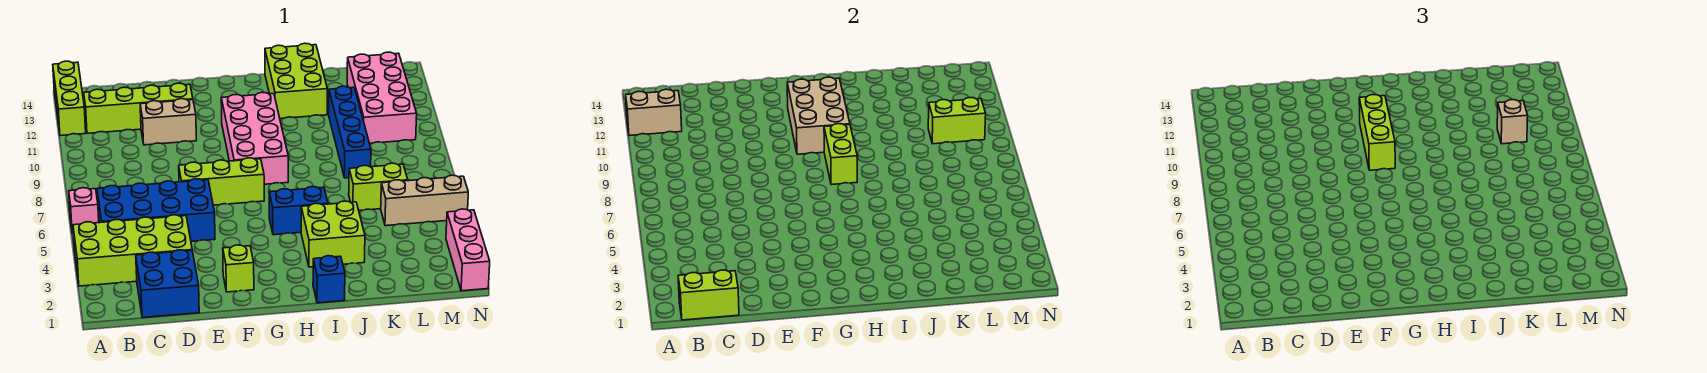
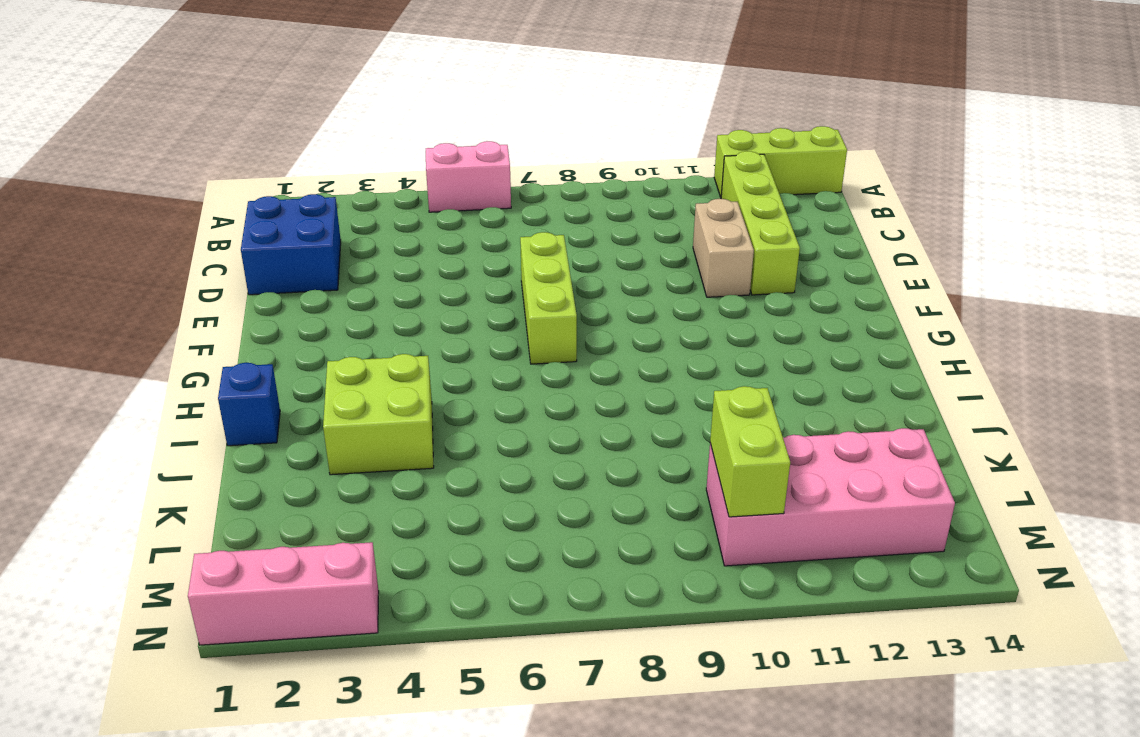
pink brick A5:A6 level 1 -> pink brick A6 level 1
none -> lime brick A3:D4 level 1
none -> blue brick B5:E6 level 1
none -> lime brick F2 level 1

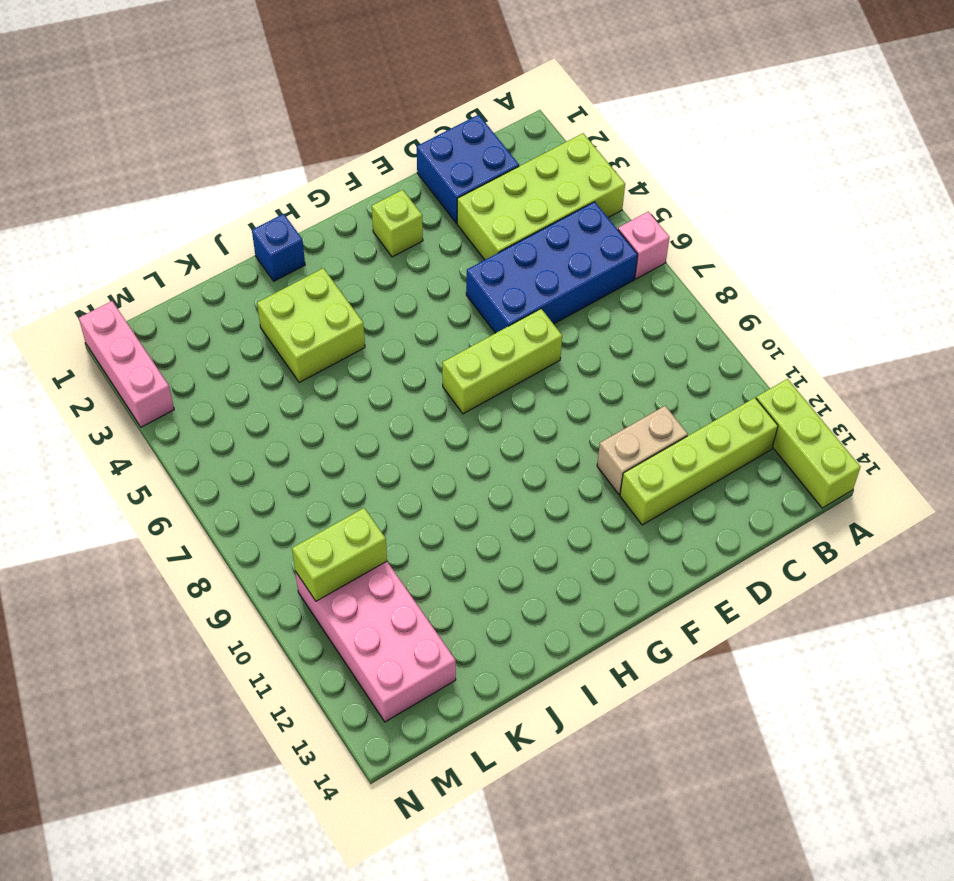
none -> pink brick G8:H11 level 1
none -> blue brick H5:I5 level 1
none -> lime brick I12:J14 level 1

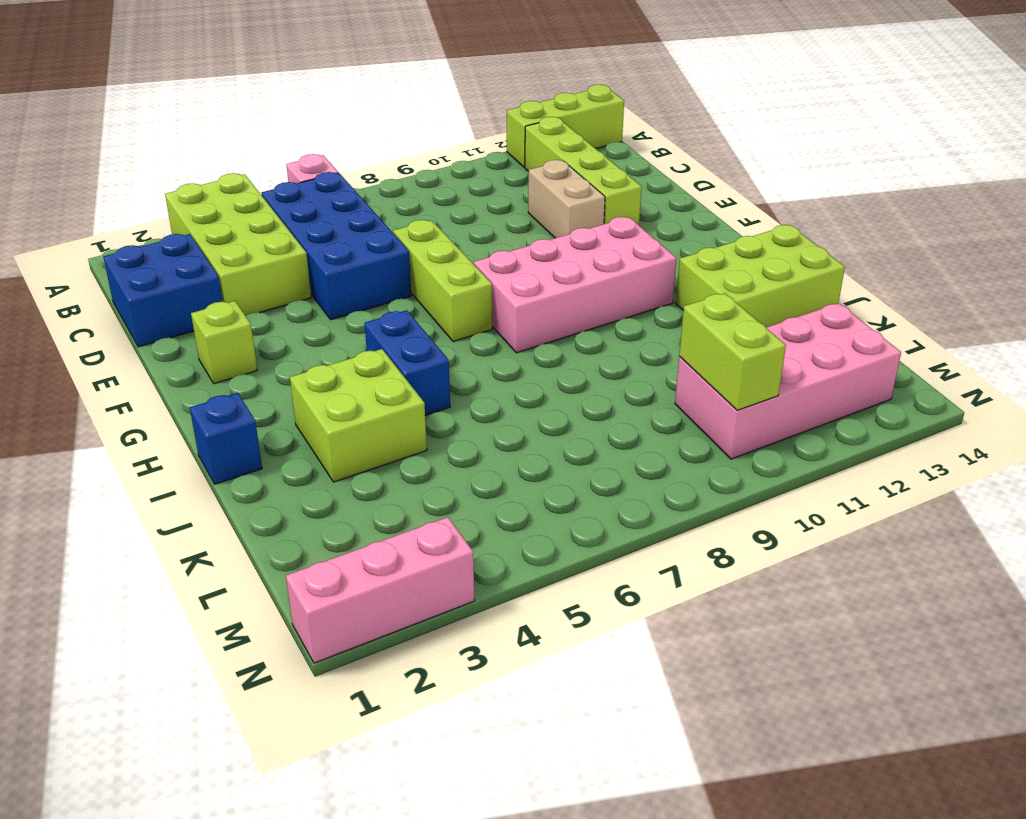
none -> lime brick K6:L6 level 1
none -> blue brick K8:K11 level 1
none -> tan brick L5:N5 level 1

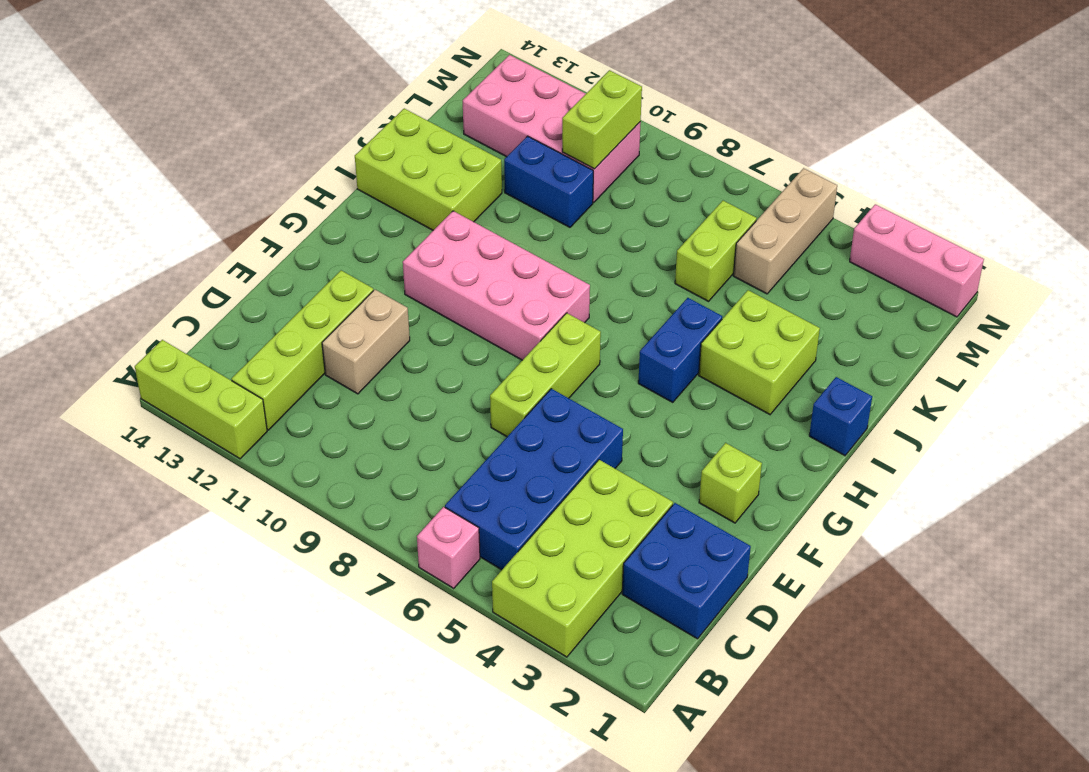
blue brick K10:K11 level 1 -> blue brick K8:K11 level 1
none -> tan brick A12:B12 level 2
none -> lime brick B1:C1 level 2
none -> tan brick G10:H12 level 2

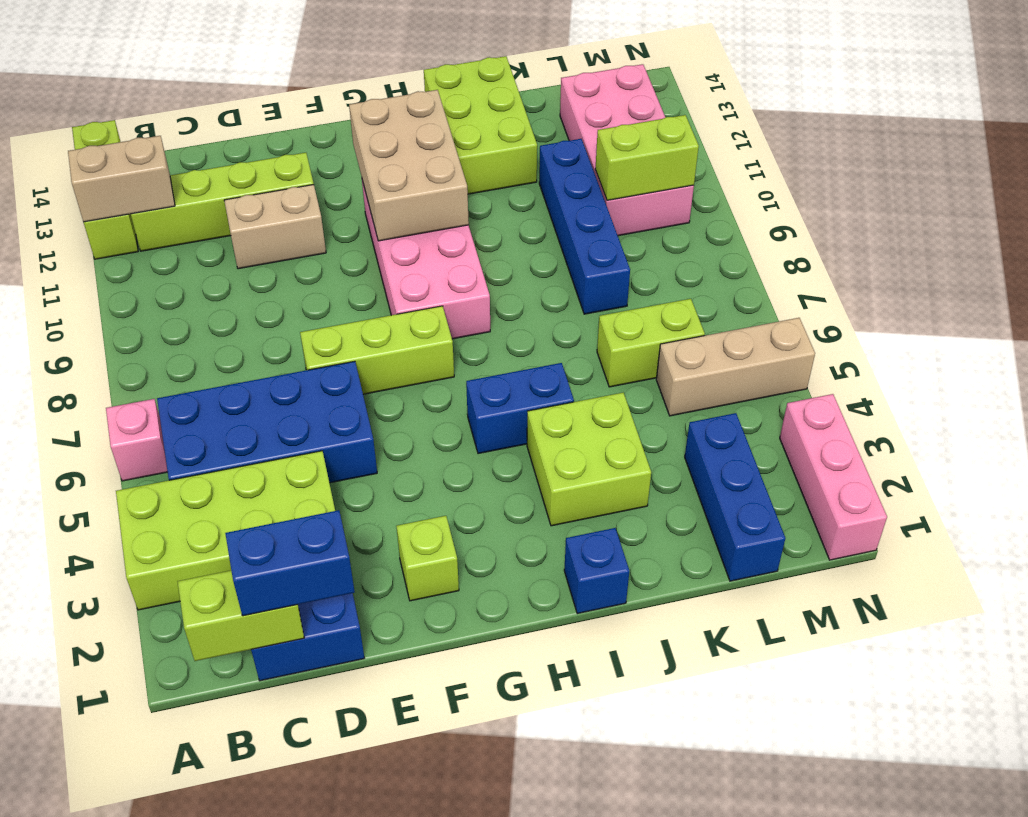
blue brick C1:D1 level 3 -> none
blue brick L1:L3 level 1 -> none
none -> lime brick H8:H9 level 2
none -> lime brick G9:G11 level 3
none -> tan brick L10 level 3

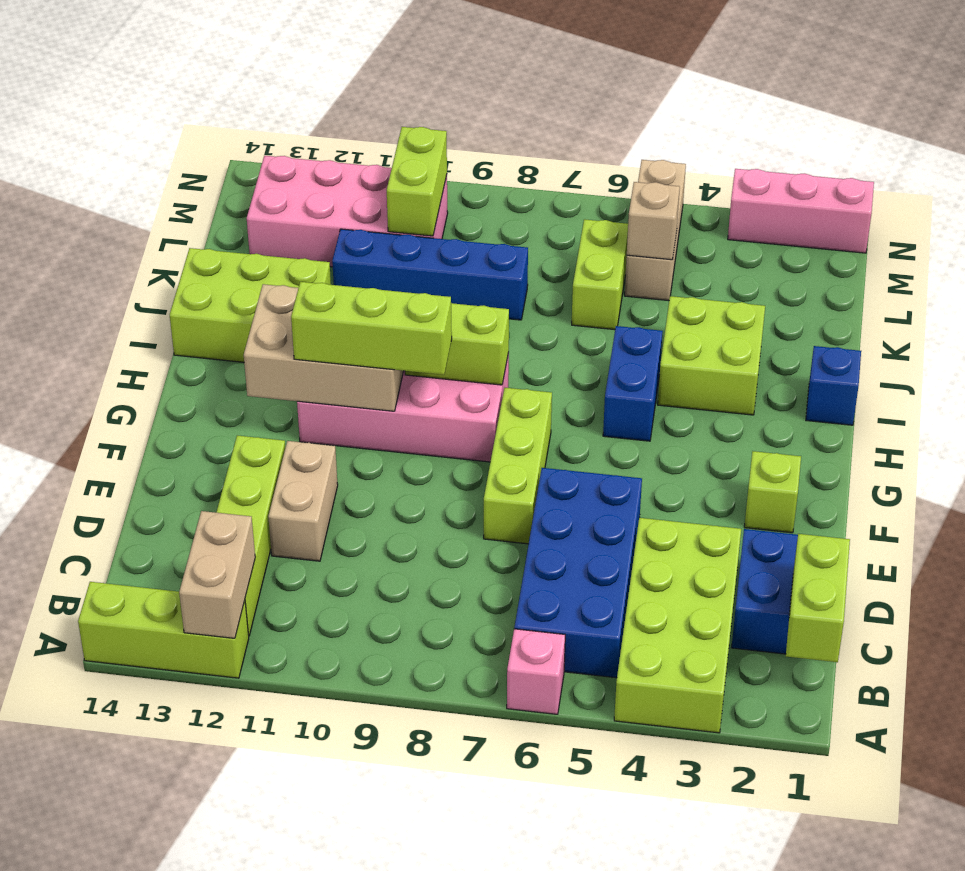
tan brick L5 level 2 -> tan brick L10 level 3

